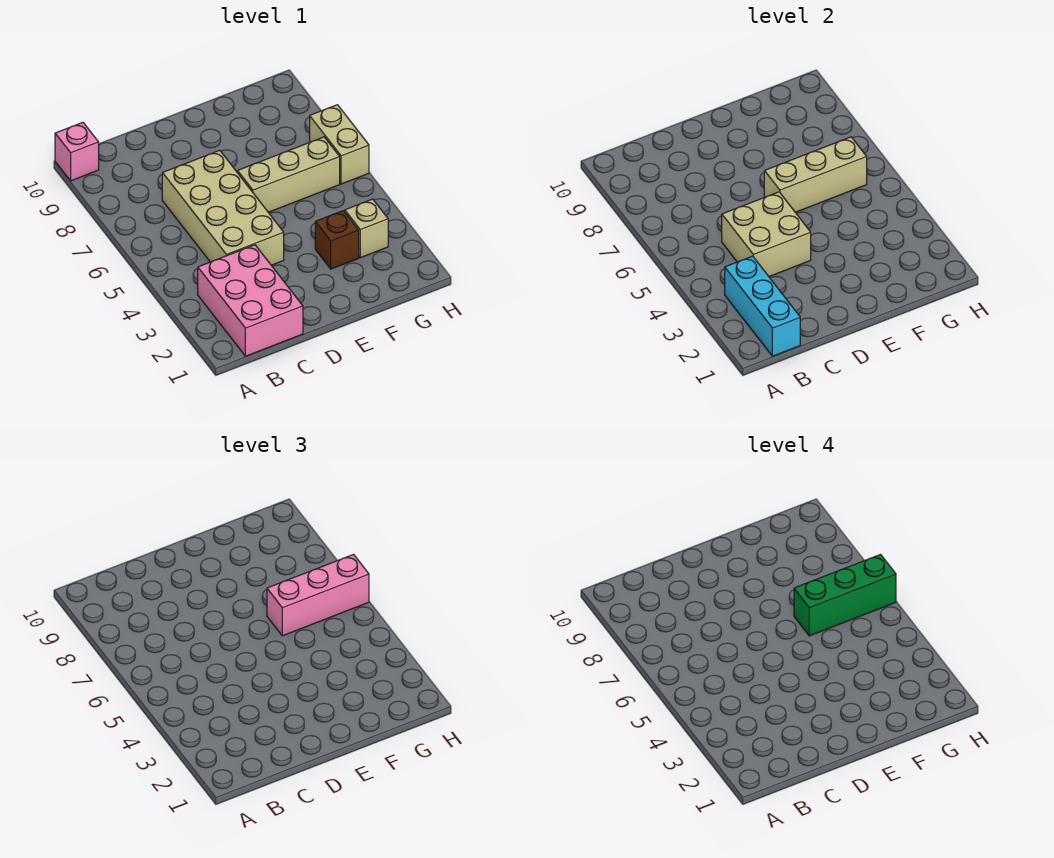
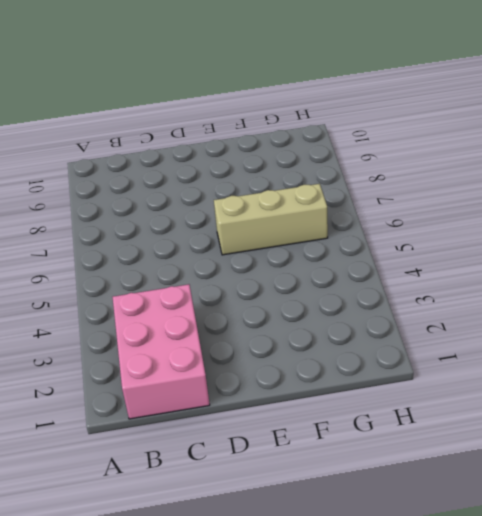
none -> pink brick A10 level 1
none -> tan brick C4:D7 level 1
none -> brown brick F3 level 1

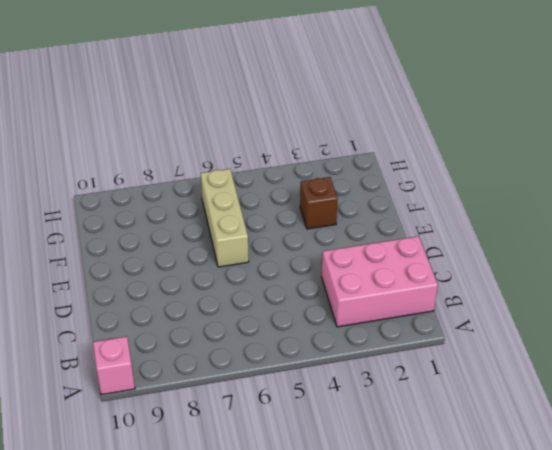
none -> tan brick C4:D7 level 1
none -> tan brick G3 level 1
none -> tan brick H6:H7 level 1

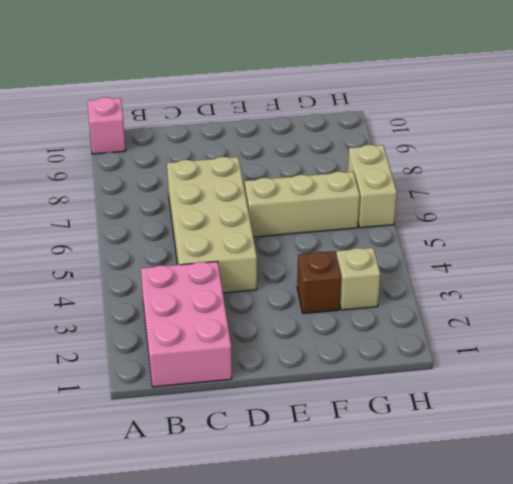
none -> cyan brick B1:B3 level 2
none -> tan brick C4:D5 level 2
none -> tan brick E6:G6 level 2

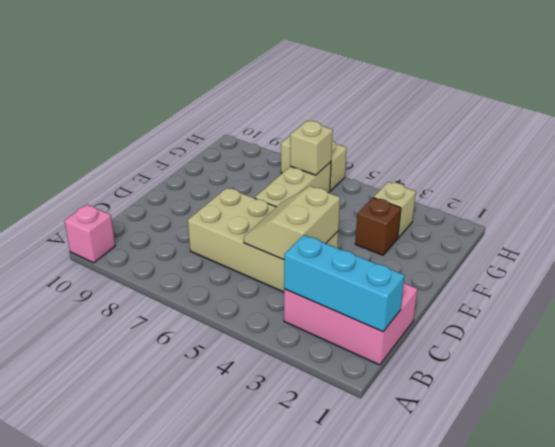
tan slope C4:D5 level 2 top 4 -> tan brick C4:D5 level 2
tan brick G6 level 2 -> tan brick E6:G6 level 2
none -> pink brick F6:H6 level 3
none -> green brick F6:H6 level 4

